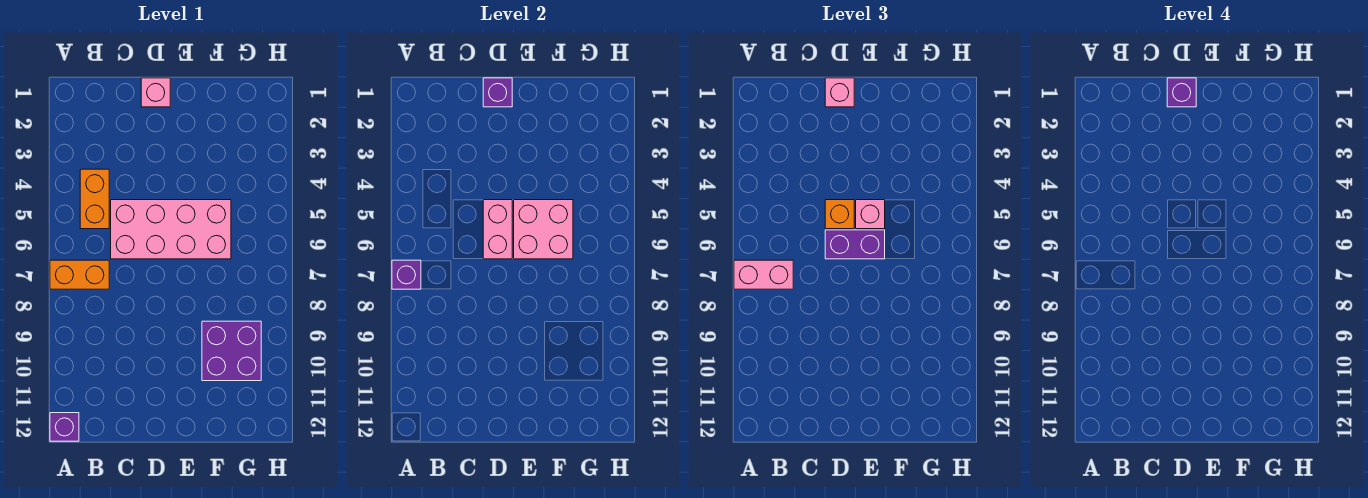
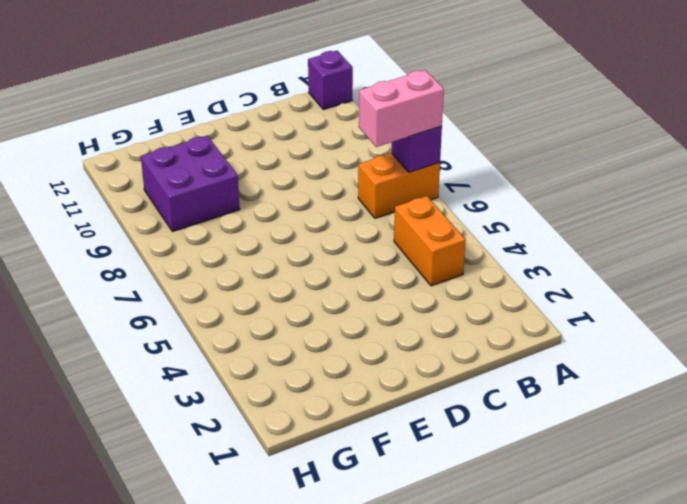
none -> pink brick C5:F6 level 1
none -> pink brick D1 level 1
none -> purple brick D1 level 2

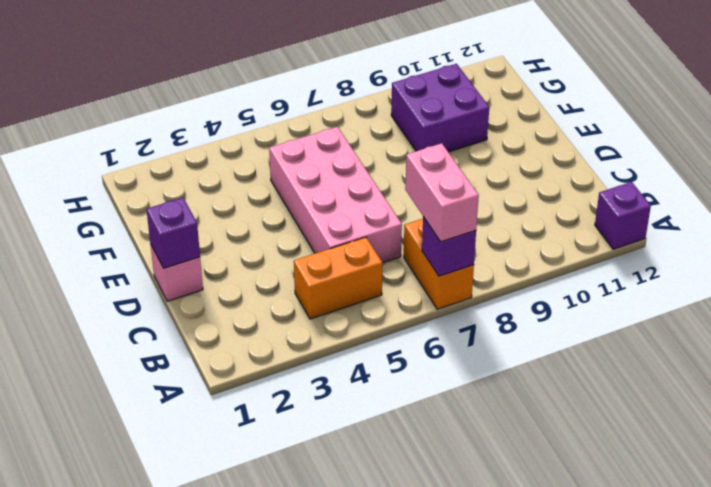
none -> pink brick D5:D6 level 2
none -> pink brick E5:F6 level 2
none -> pink brick D1 level 3

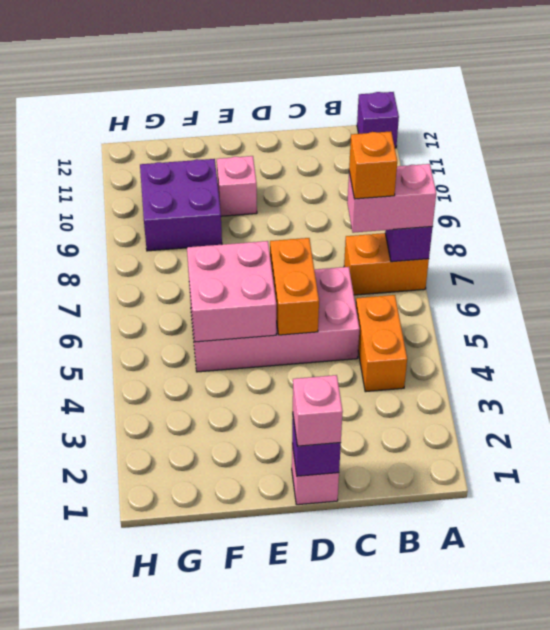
orange brick B7 level 4 -> orange brick D5 level 3
orange brick D5:D6 level 2 -> pink brick D5:D6 level 2
pink brick E10 level 1 -> pink brick E5 level 3
none -> purple brick D6:E6 level 3
none -> purple brick D1 level 4

